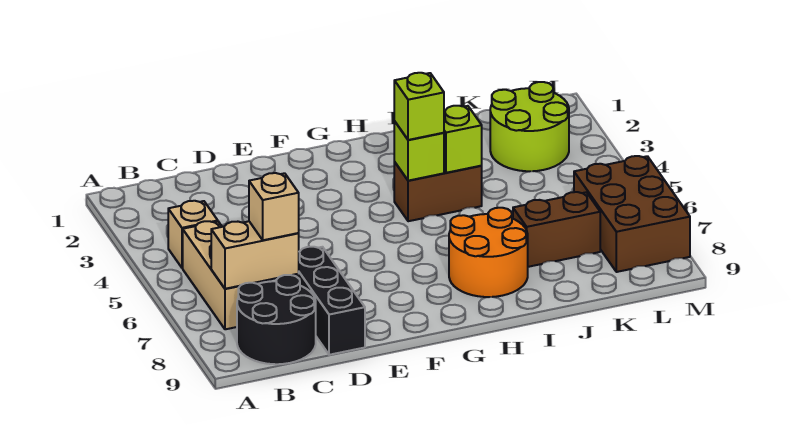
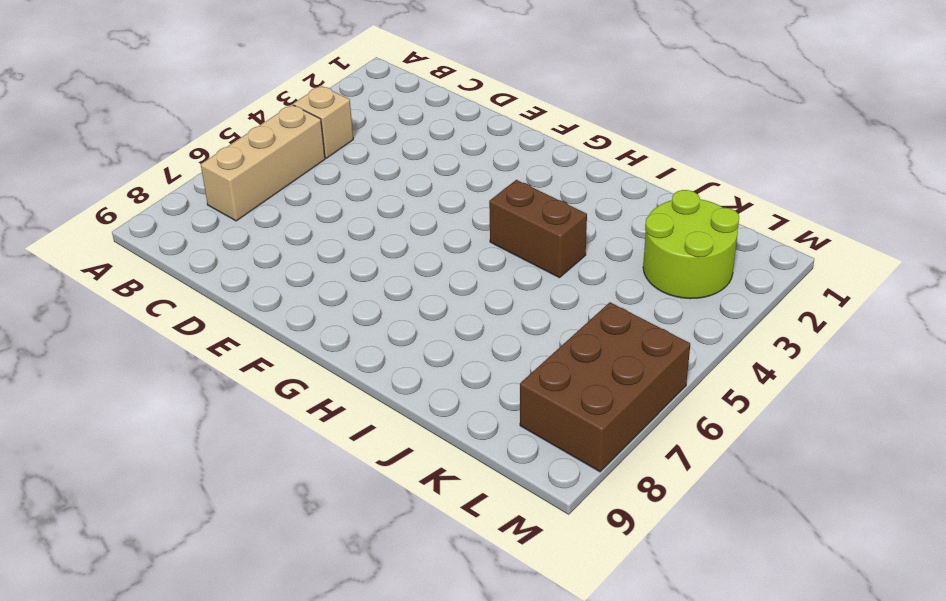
none -> black round brick B8:C9 level 1
none -> black brick D7:D9 level 1
none -> orange round brick H7:I8 level 1

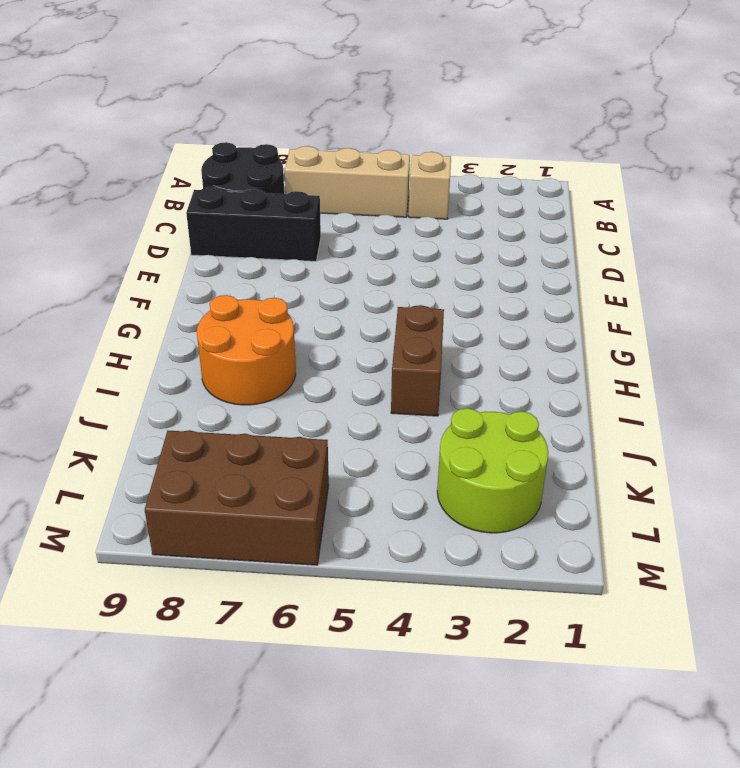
none -> brown brick J7:K7 level 1
none -> tan brick B7:C7 level 2
none -> lime brick H4 level 2

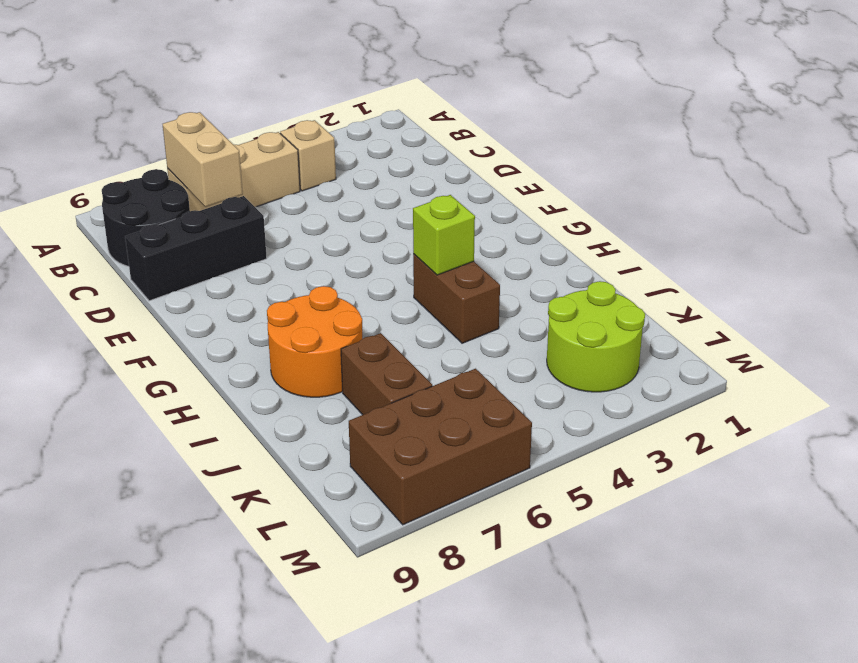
none -> lime brick I4 level 2
none -> tan brick C7 level 3
none -> lime brick H4 level 3

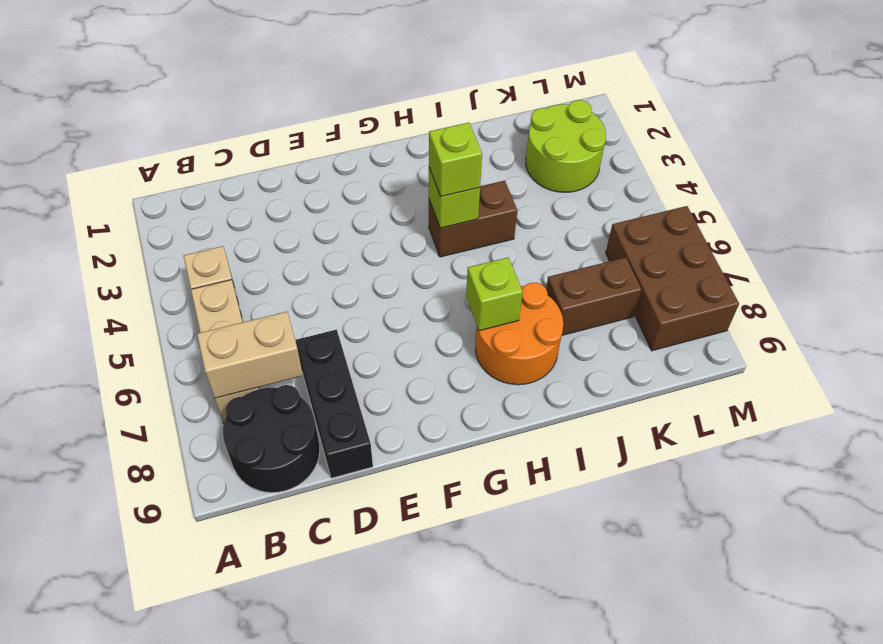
lime brick H7 level 2 -> lime brick I4 level 2
none -> tan brick C7 level 3

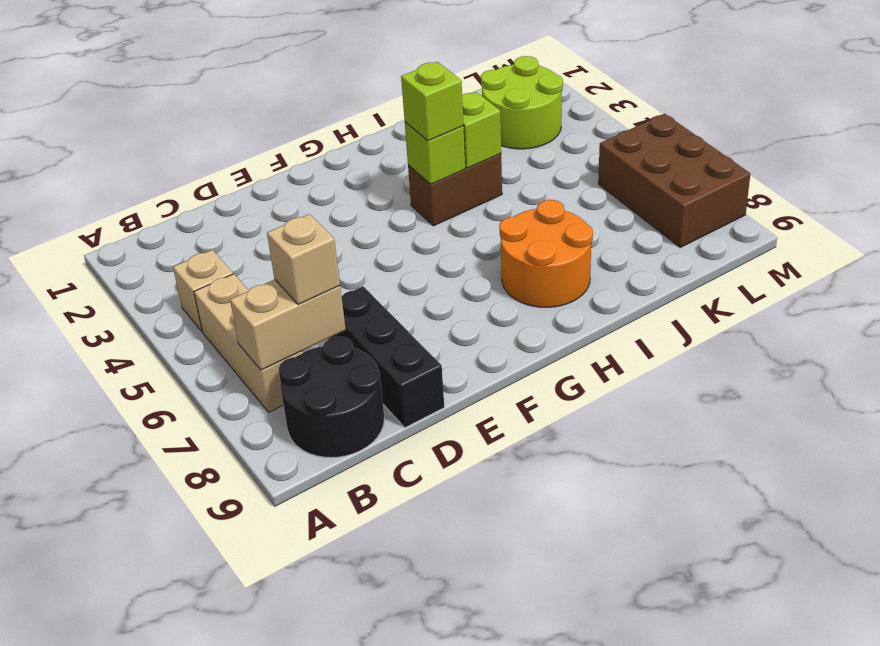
none -> brown brick J7:K7 level 1

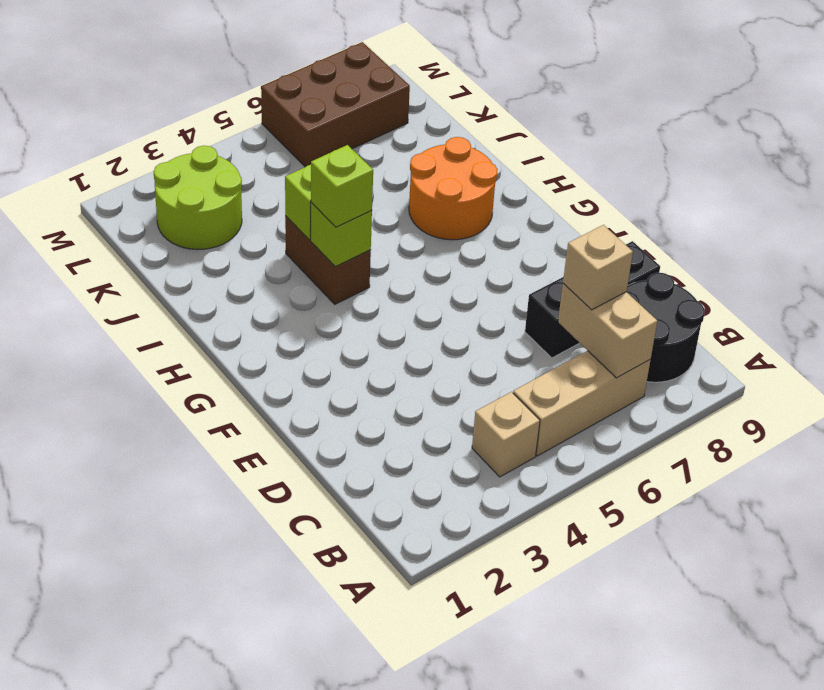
none -> brown brick J7:K7 level 1

